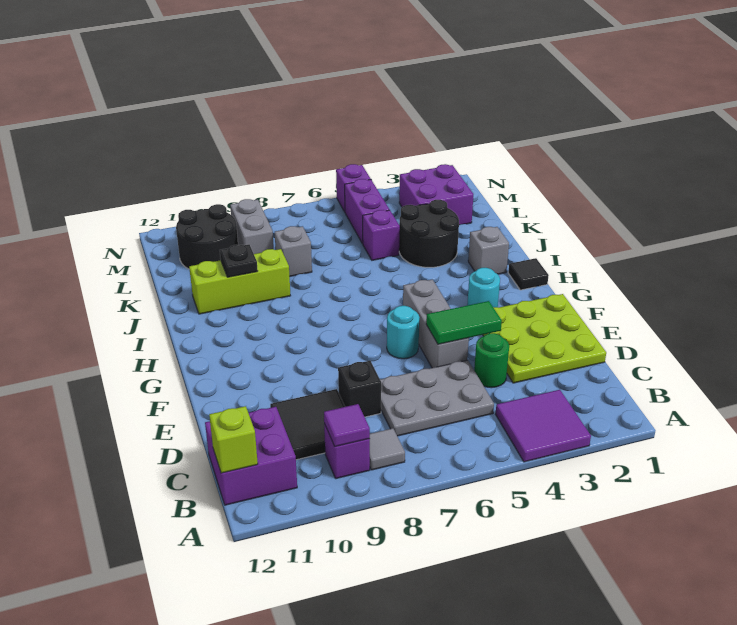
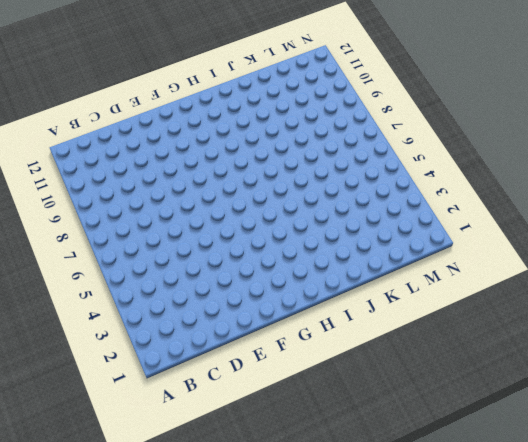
none -> purple tile A3:B4 level 1
none -> grey tile B8 level 1
none -> purple brick B9 level 1

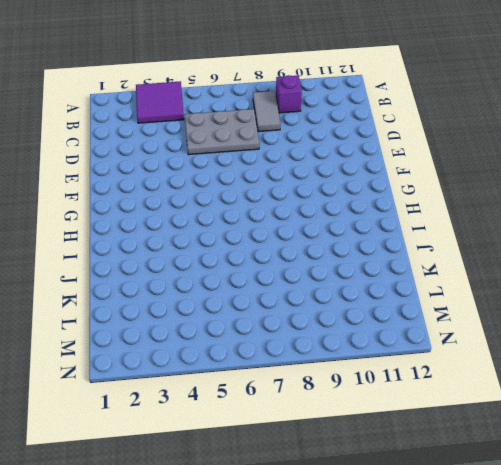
grey tile B8:C8 level 1 -> grey tile B8 level 1
none -> purple brick B11:C12 level 1
none -> black tile C9:D10 level 1
none -> lime plate D1:F3 level 1

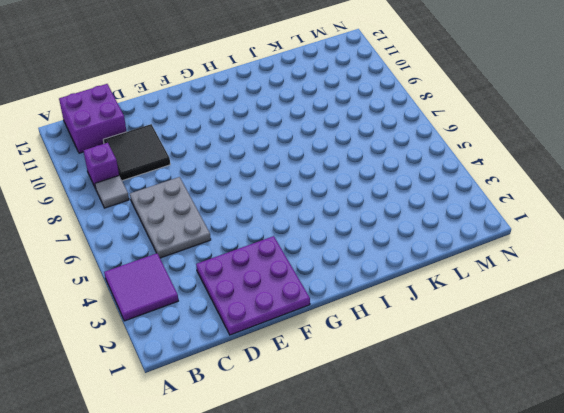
purple plate D1:F3 level 1 -> lime plate D1:F3 level 1
none -> green round brick D4 level 1
none -> black brick D8 level 1
none -> grey brick E5:G5 level 1

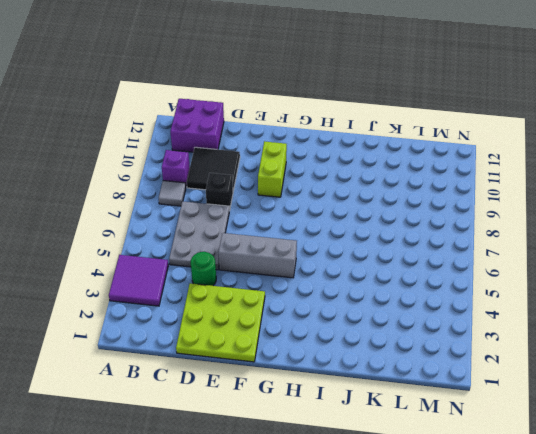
lime brick F9:F10 level 1 -> none
none -> cyan round brick F6 level 1
none -> cyan round brick G3 level 1
none -> black tile H1 level 1

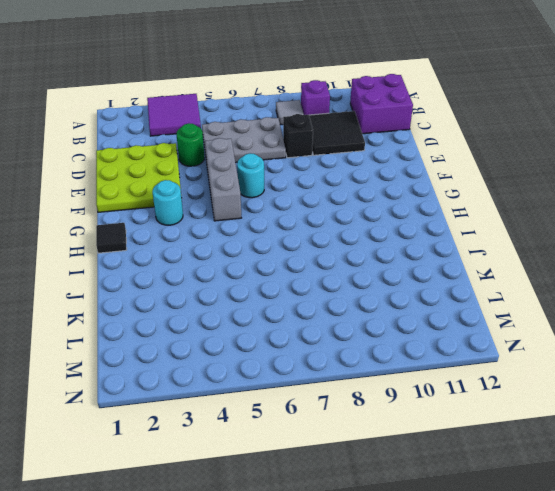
none -> grey brick I2 level 1
none -> black round brick J3:K4 level 1
none -> lime brick J9:J11 level 1

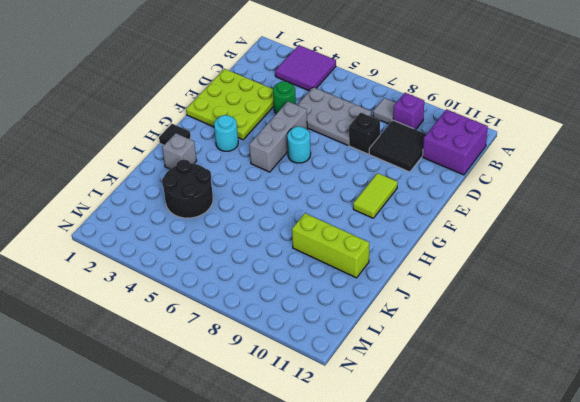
lime tile F10:G10 level 1 -> none
none -> purple brick K5 level 1
none -> grey brick K8 level 1
none -> purple brick L2:M3 level 1

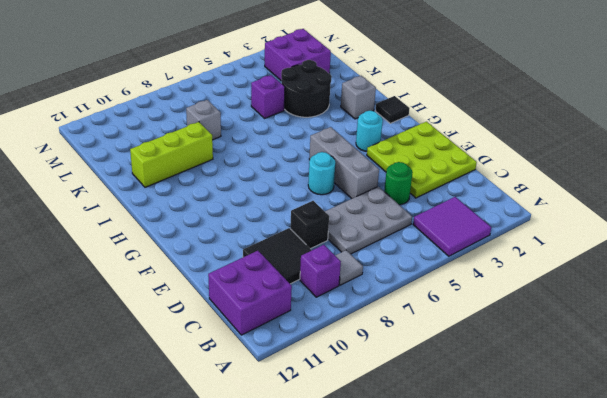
none -> purple brick L5:M5 level 1
none -> grey brick L9:M9 level 1
none -> black round brick L10:M11 level 1

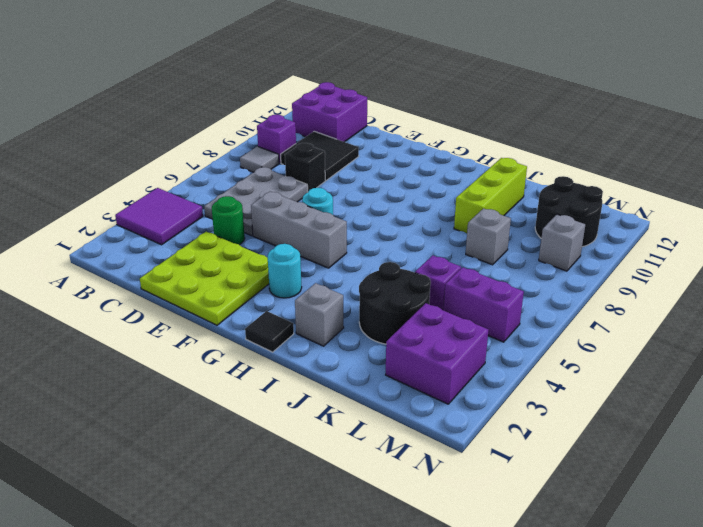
grey brick M9 level 1 -> grey brick L9:M9 level 1
none -> purple brick N5 level 1
none -> purple tile B9 level 2
none -> lime brick B12 level 2

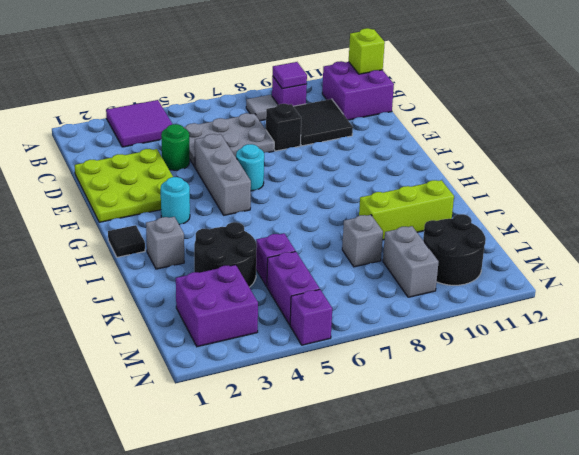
none -> green tile E4:E5 level 2
none -> black plate J10 level 2

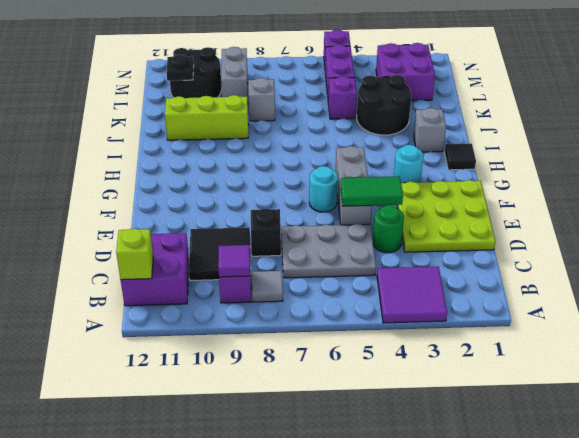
black plate L11 level 2 -> black plate J10 level 2

